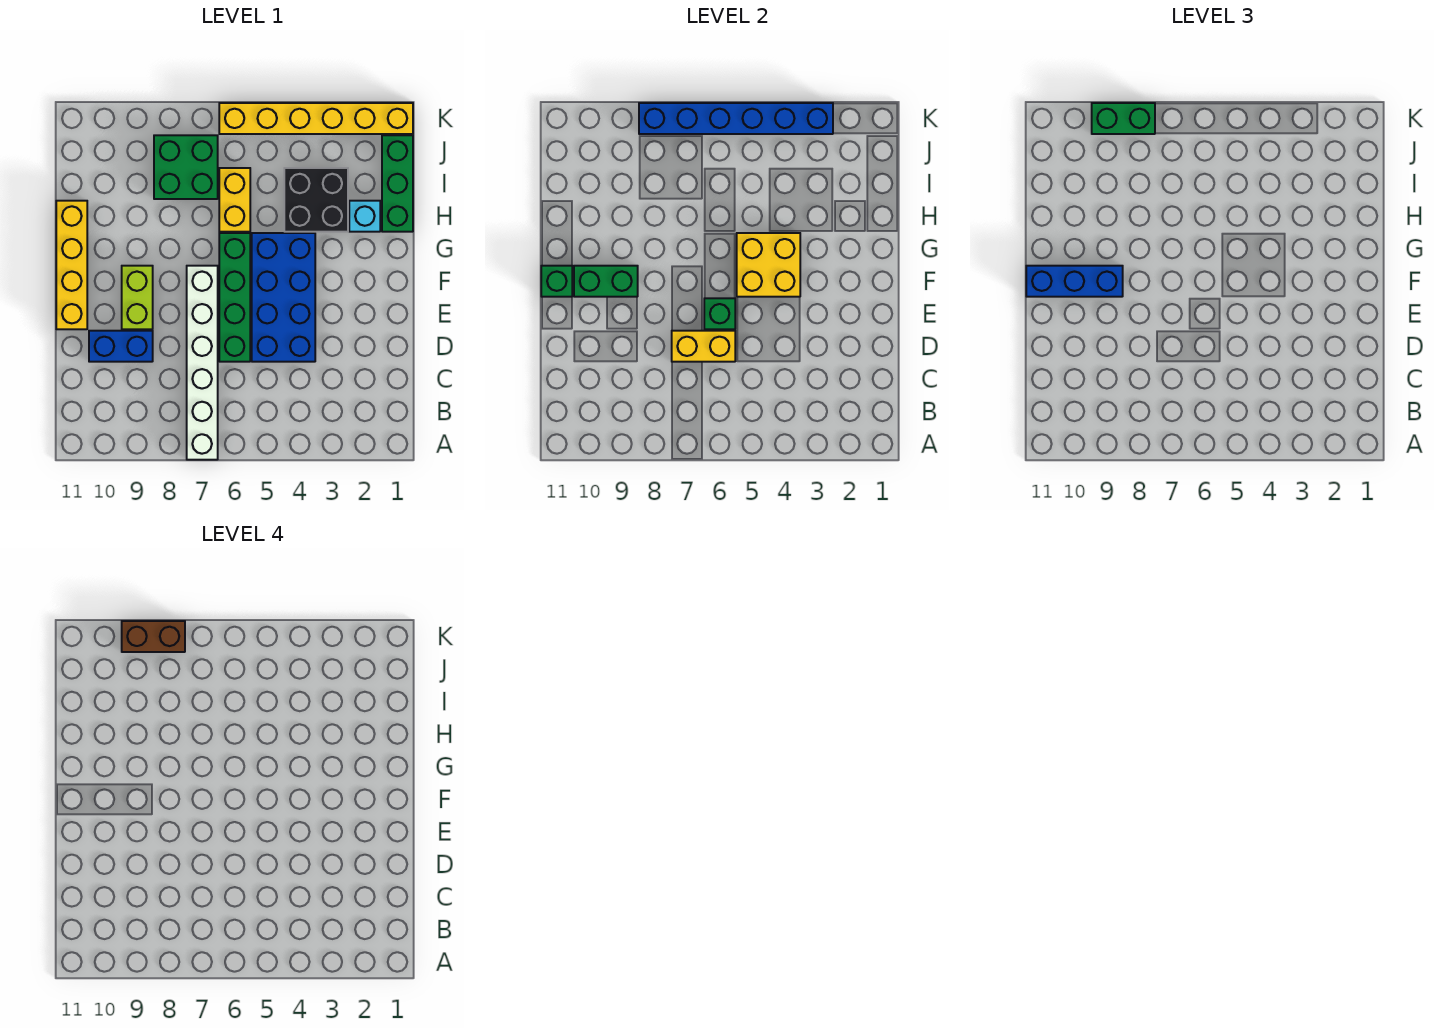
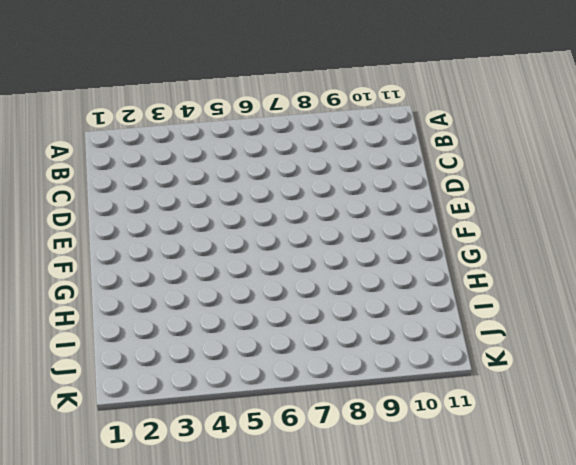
none -> white brick A7:F7 level 1
none -> blue brick D4:G5 level 1
none -> green brick D6:G6 level 1

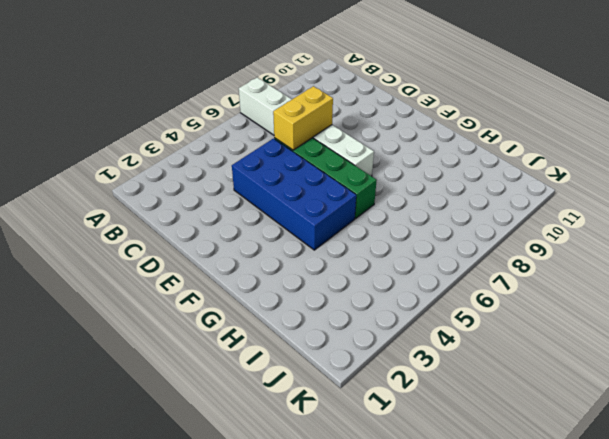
none -> blue brick D9:D10 level 1
none -> lime brick E9:F9 level 1
none -> yellow brick E11:H11 level 1

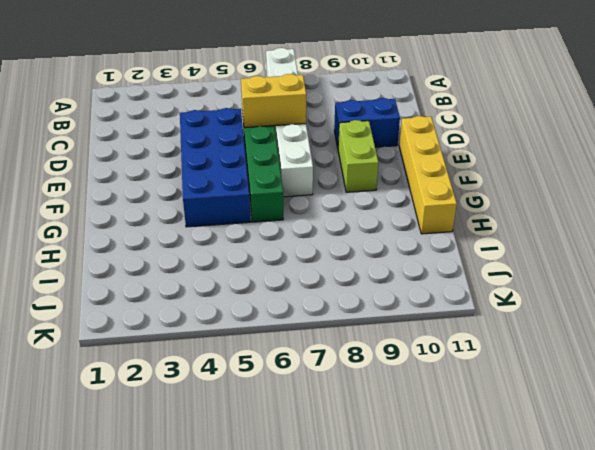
none -> green brick H1:J1 level 1
none -> cyan brick H2 level 1
none -> black brick H3:I4 level 1

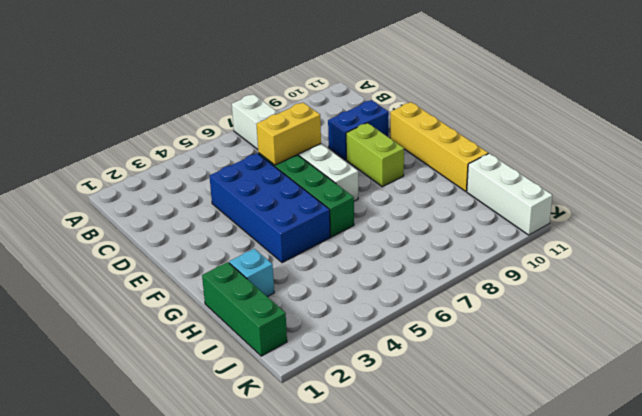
white brick I11:K11 level 1 -> none
none -> black brick H3:I4 level 1
none -> yellow brick H6:I6 level 1
none -> green brick I7:J8 level 1

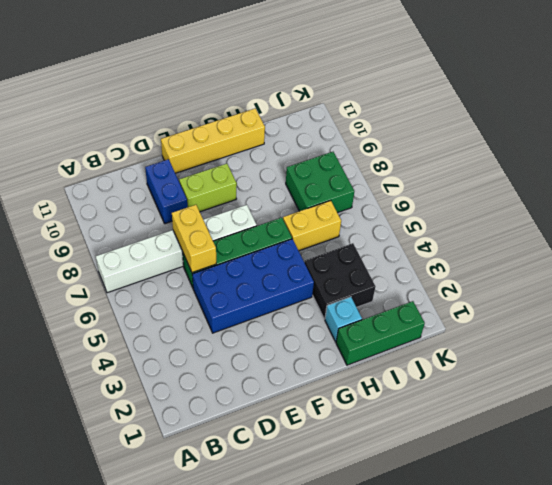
none -> yellow brick K1:K6 level 1
none -> green brick E6 level 2
none -> yellow brick F4:G5 level 2

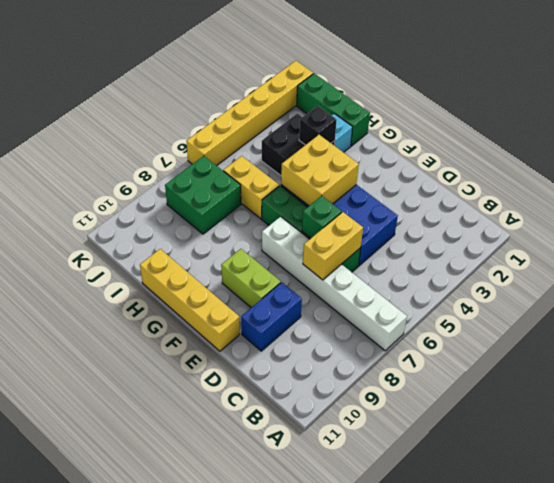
black brick H3 level 2 -> none
none -> green brick F9:F10 level 2
none -> green brick F11 level 2
none -> blue brick K3:K8 level 2

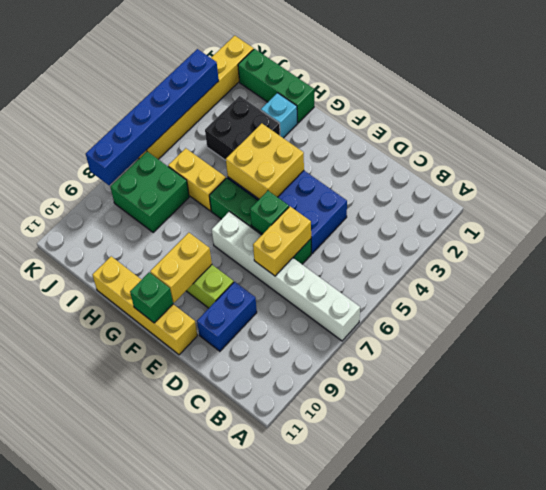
yellow brick F9:F10 level 2 -> green brick F9:F10 level 2
none -> blue brick F9:F11 level 3
none -> green brick K8:K9 level 3
none -> brown brick K8:K9 level 4

